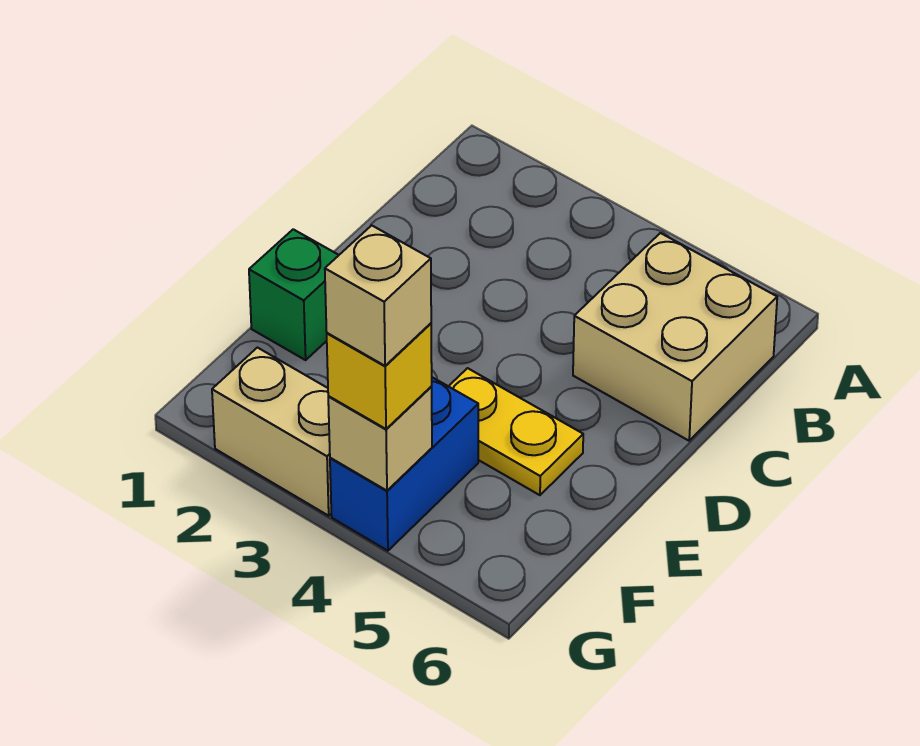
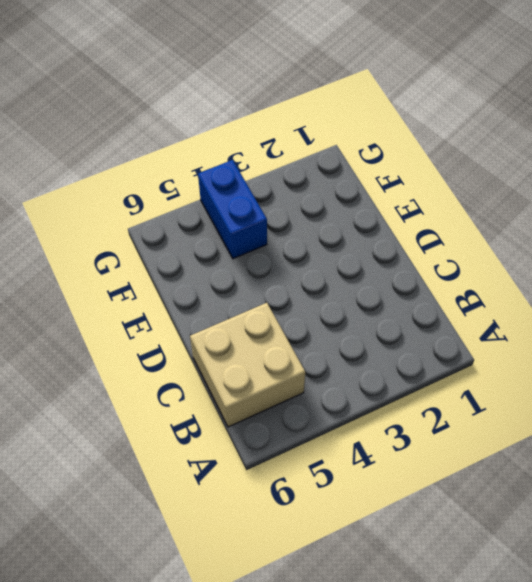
none -> green brick E1 level 1
none -> yellow plate E4:E5 level 1

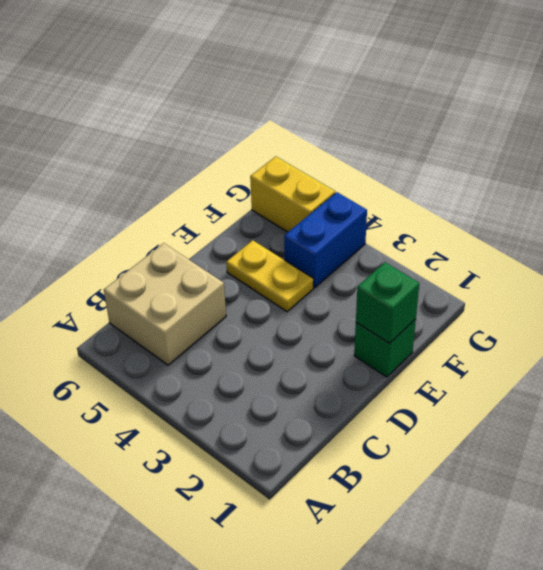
green brick E1 level 2 -> none
yellow brick G5:G6 level 1 -> none
none -> tan brick G2:G3 level 1
none -> tan brick G4 level 2

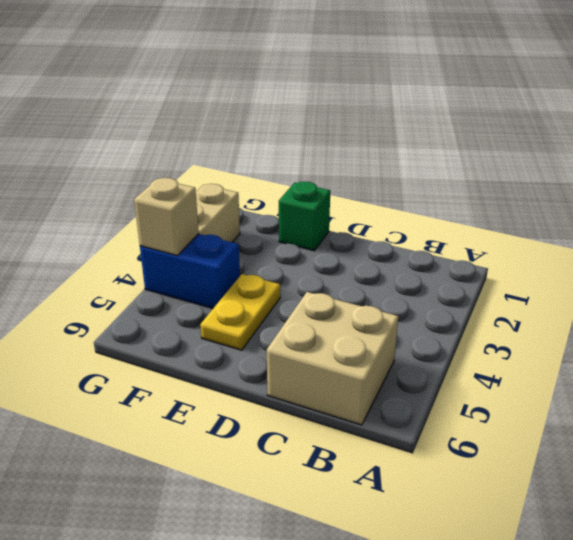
none -> yellow brick G4 level 3
none -> tan brick G4 level 4

